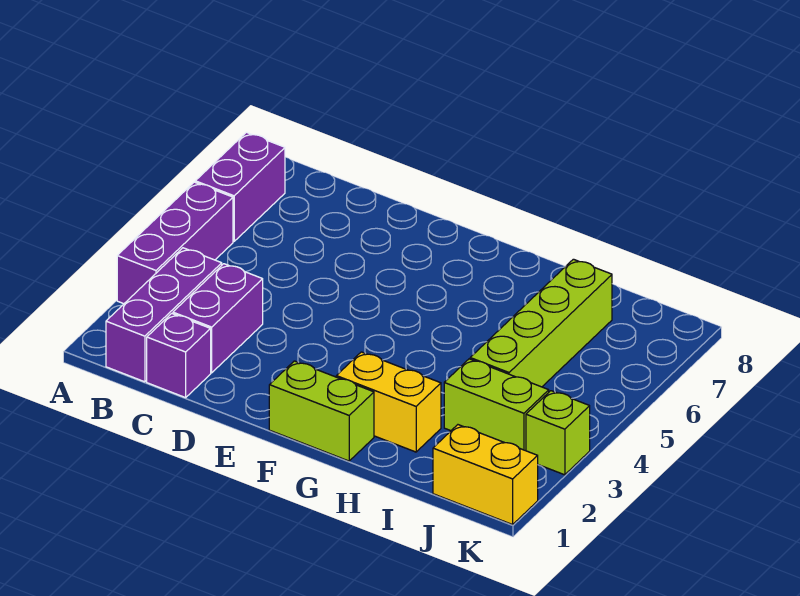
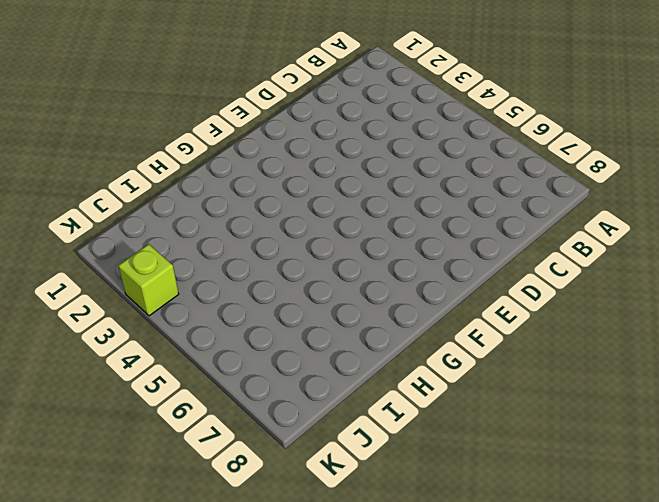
none -> purple brick A3:A5 level 1
none -> purple brick A6:A7 level 1

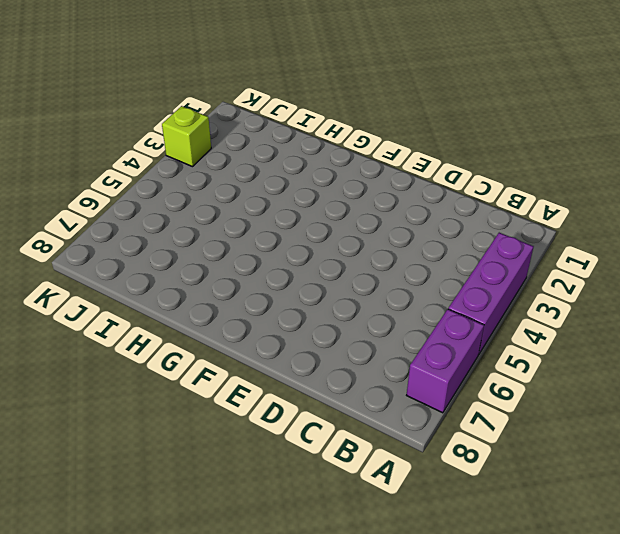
none -> purple brick B1:B3 level 1
none -> purple brick C1 level 1

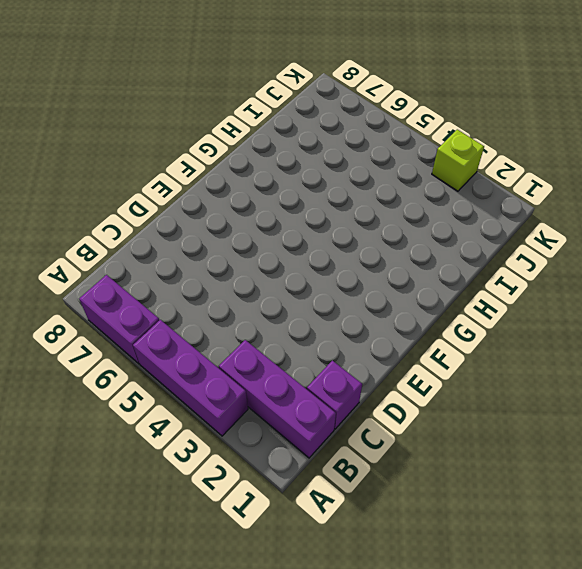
none -> purple brick C2:C3 level 1
none -> lime brick F1:G1 level 1

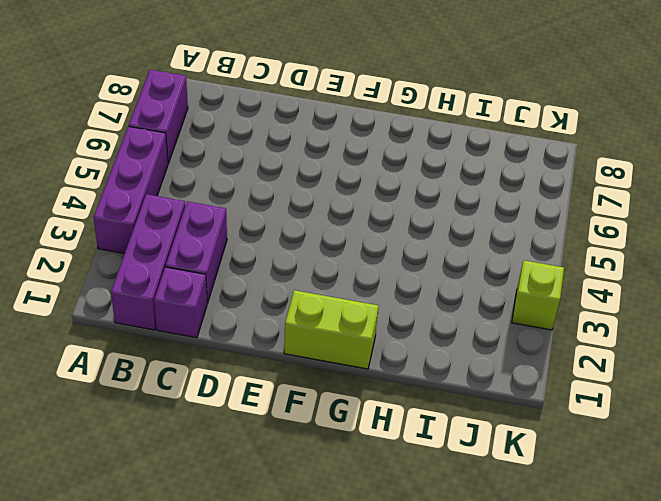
none -> yellow brick G2:H2 level 1
none -> lime brick I3:J3 level 1

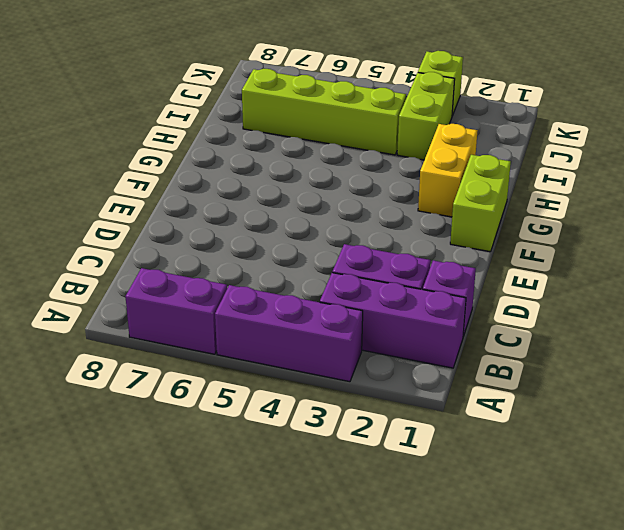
none -> yellow brick J1:K1 level 1

